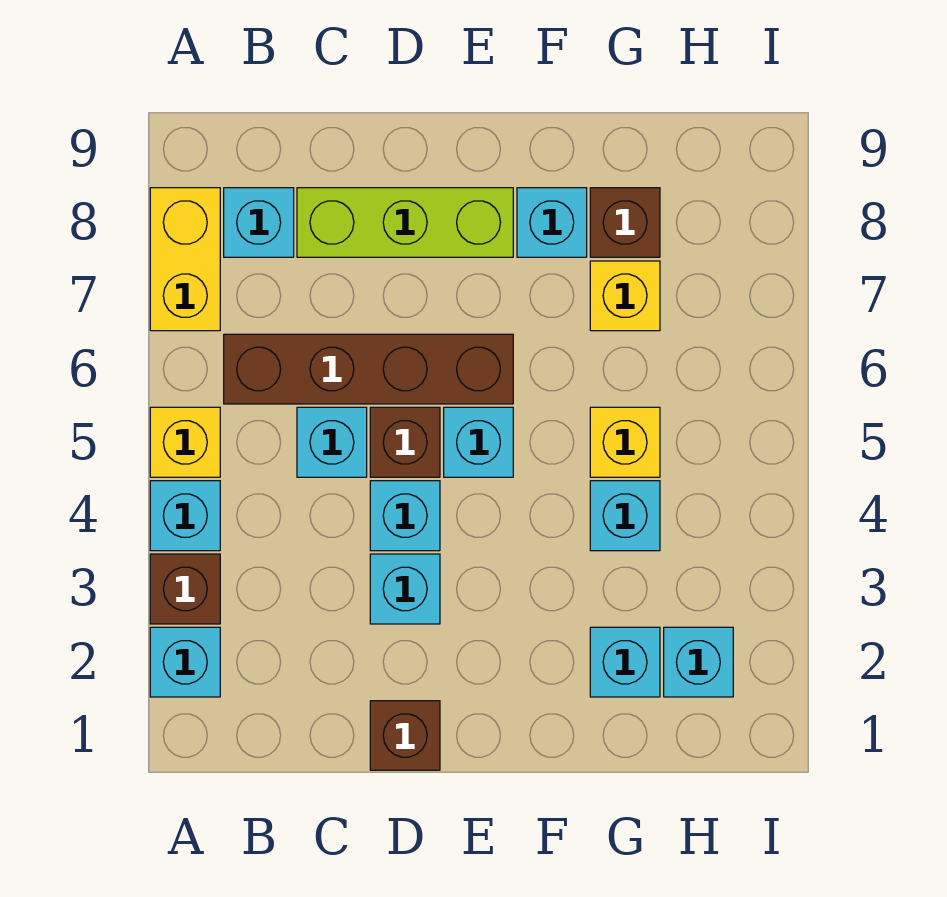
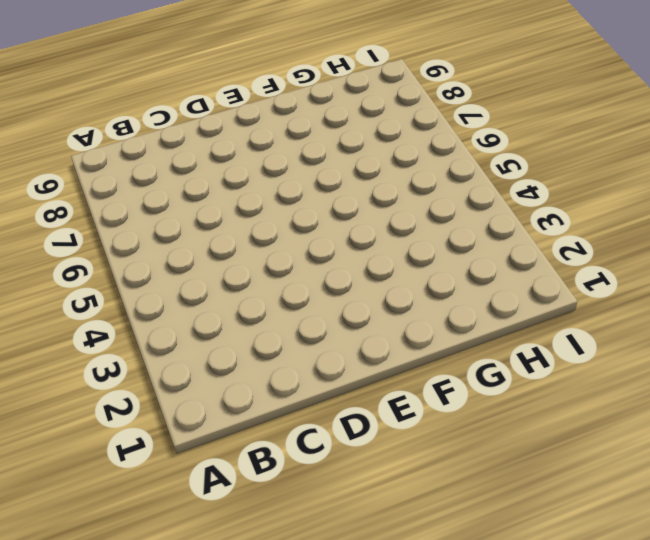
none -> cyan brick A2 level 1
none -> brown brick A3 level 1
none -> cyan brick A4 level 1

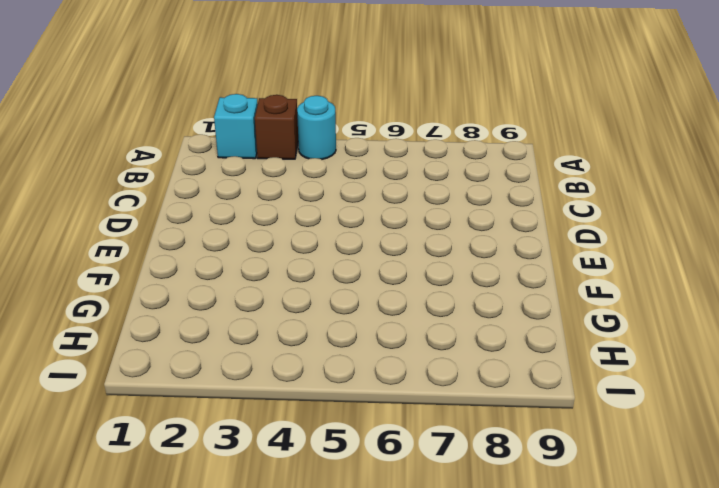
cyan round brick A4 level 1 -> cyan brick A4 level 1
none -> yellow brick A5 level 1
none -> yellow brick A7:A8 level 1
none -> brown brick B6:E6 level 1

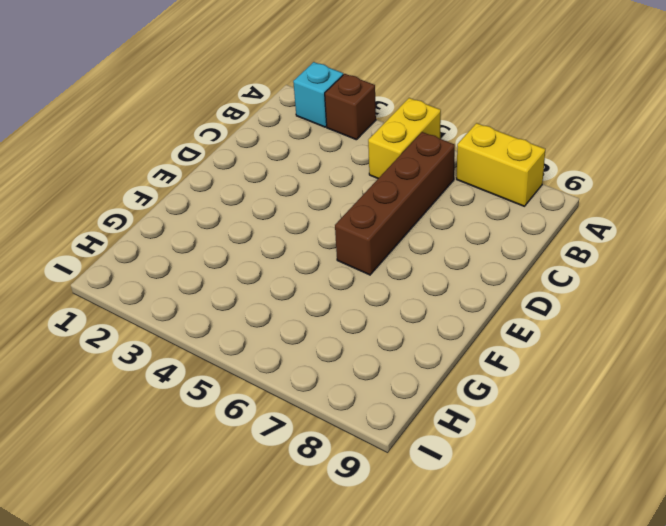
yellow brick A5:B5 level 1 -> yellow brick A5 level 1
none -> cyan brick A4 level 1
none -> cyan brick B8 level 1
none -> cyan brick C5 level 1

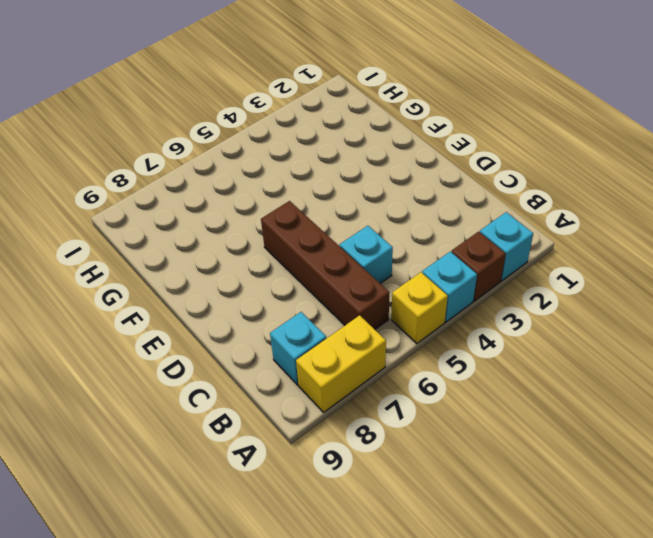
none -> lime brick C8:E8 level 1
none -> brown brick D1 level 1
none -> cyan brick D3 level 1

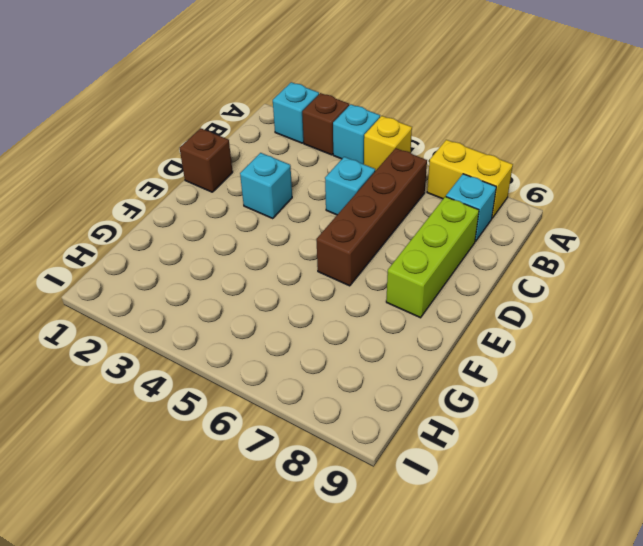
none -> cyan brick D4 level 1
none -> brown brick D5 level 1
none -> cyan brick E5 level 1

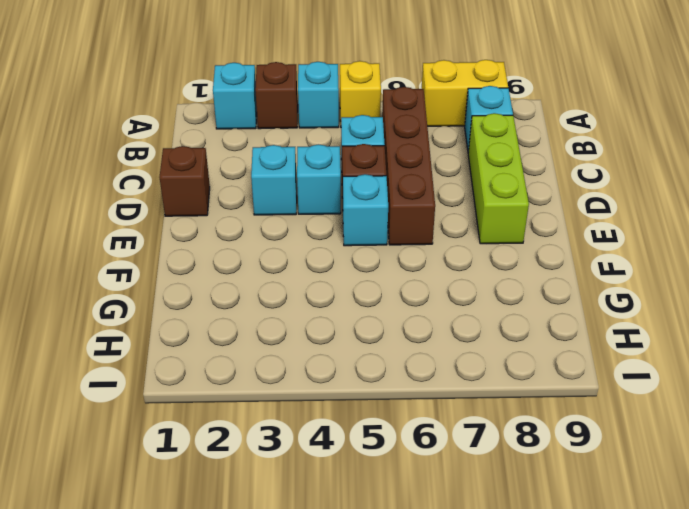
none -> cyan brick F8 level 1
none -> cyan brick G2 level 1
none -> cyan brick G4 level 1

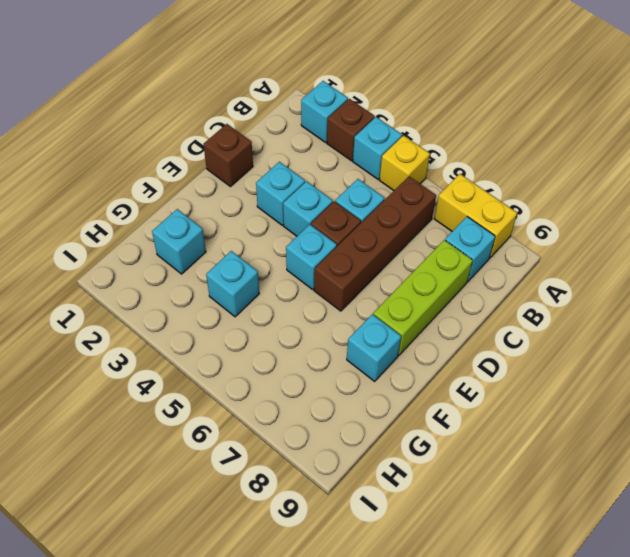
none -> yellow brick G5 level 1
none -> yellow brick G7 level 1
none -> brown brick G8 level 1

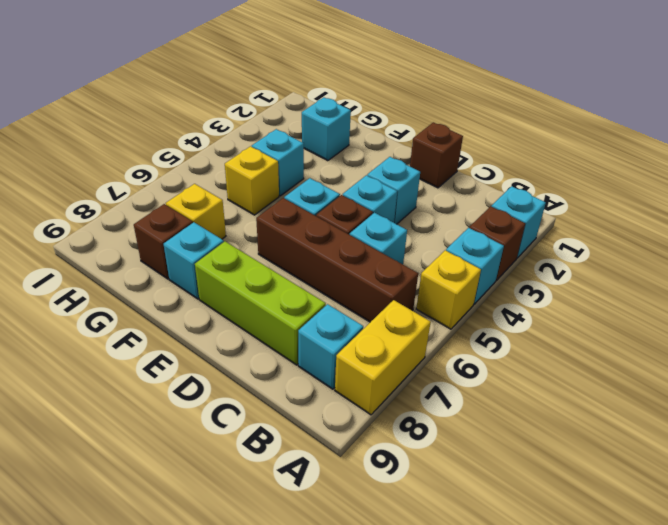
none -> cyan brick H2 level 1

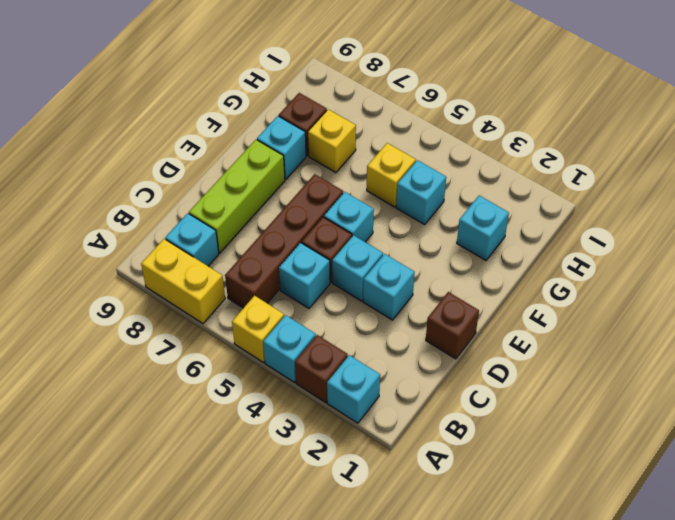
none -> cyan brick H2 level 1

